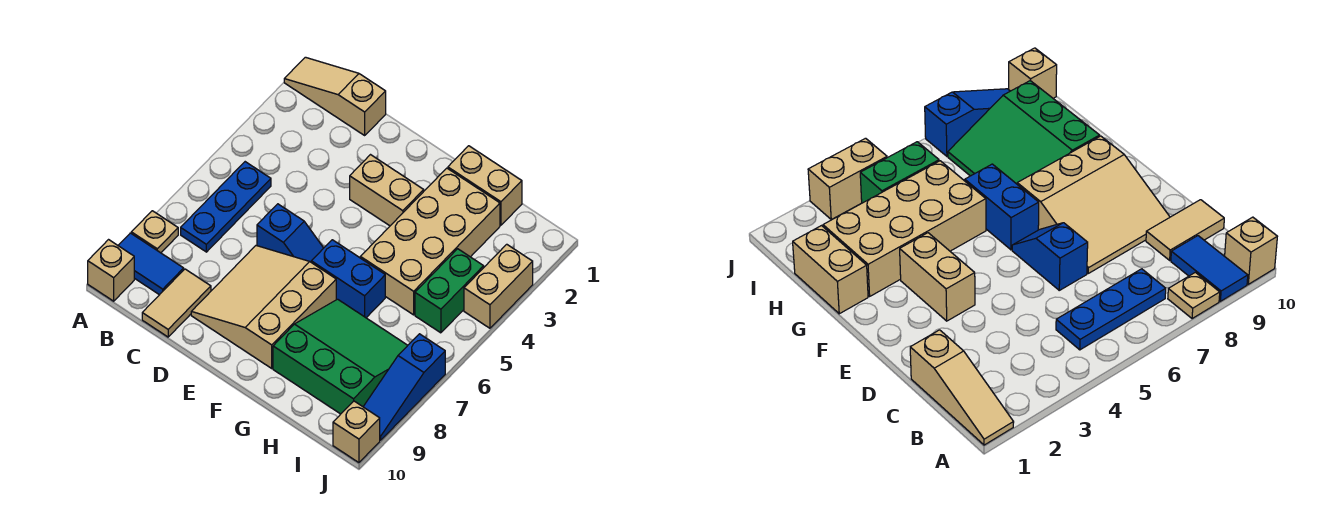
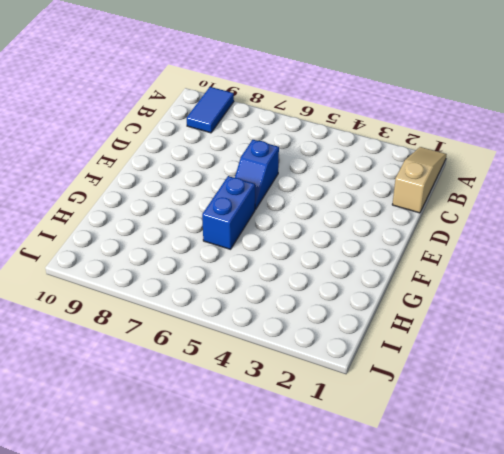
none -> tan plate A8 level 1
none -> tan brick A10 level 1
none -> blue plate B5:B7 level 1

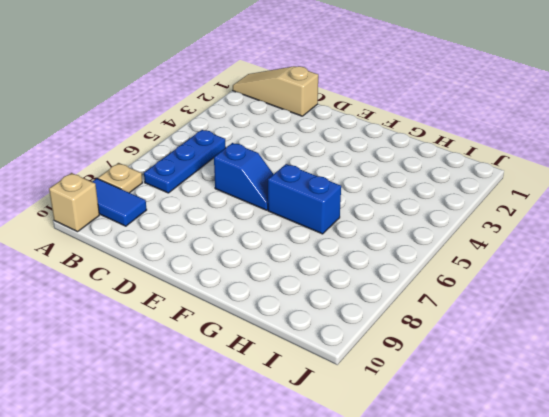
none -> tan tile C9:C10 level 1
none -> tan slope D7:F9 level 1 top F
none -> tan brick E3:F3 level 1

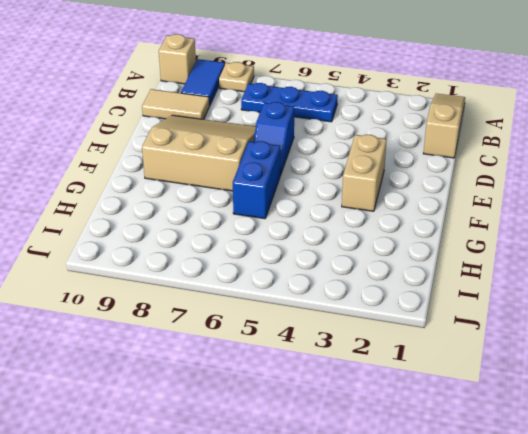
none -> tan brick G1:H1 level 1
none -> tan brick G2:H5 level 1
none -> green slope G7:I9 level 1 top 9

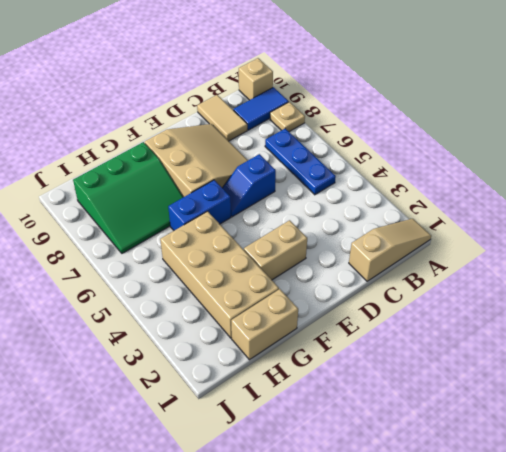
none -> green brick I4:I5 level 1
none -> tan brick J3:J4 level 1
none -> blue slope J7:J9 level 1 top 7

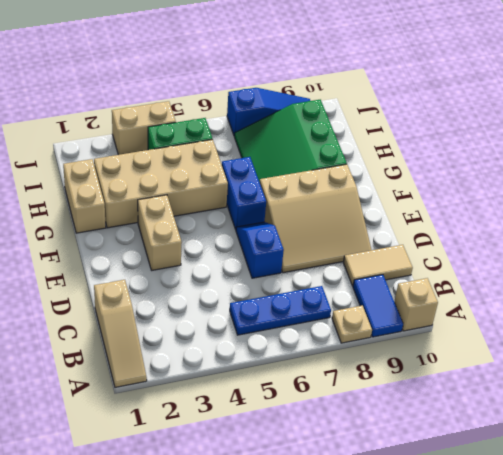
none -> tan brick J10 level 1

